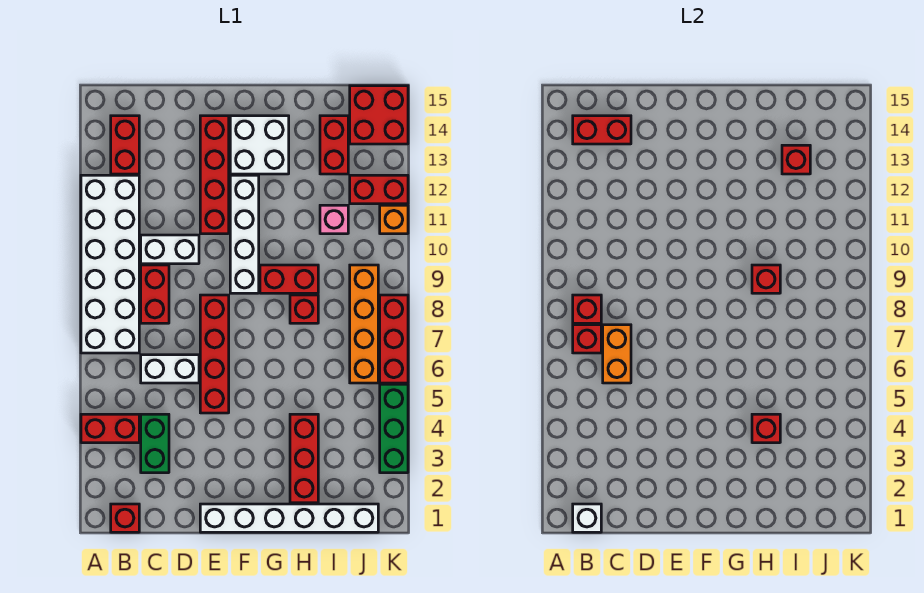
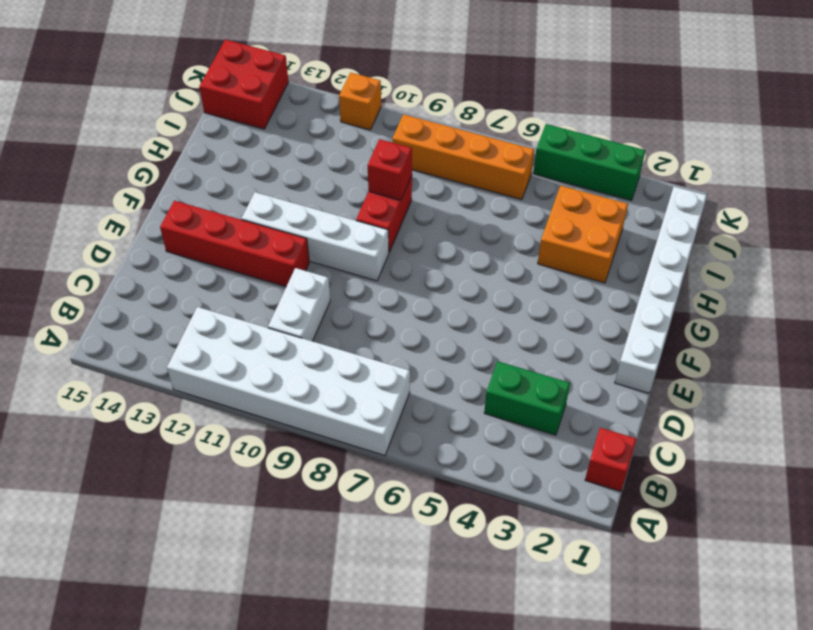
orange brick H3:I4 level 1 -> red brick H2:H4 level 1
none -> red brick A4:B4 level 1
none -> red brick B13:B14 level 1
none -> white brick C6:D6 level 1
none -> red brick C8:C9 level 1

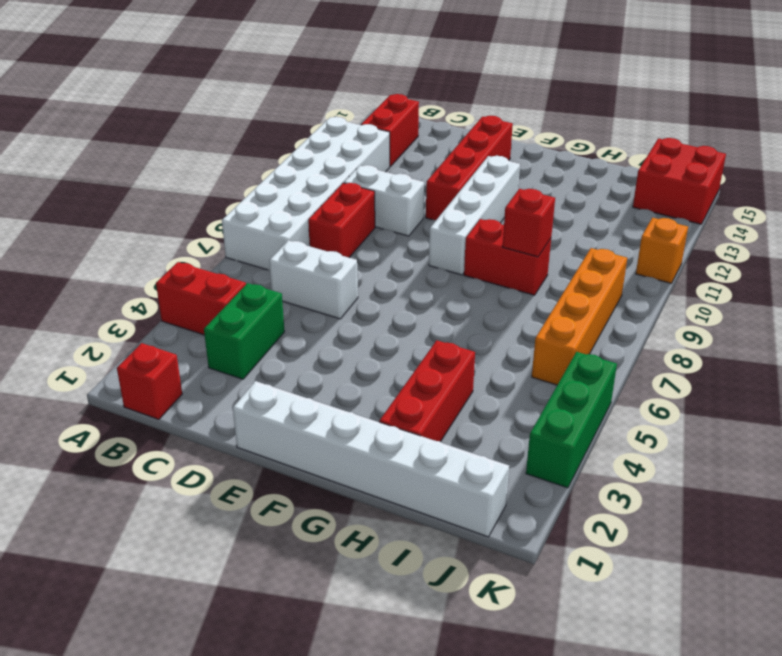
none -> red brick E5:E8 level 1
none -> white brick F13:G14 level 1
none -> red brick H8 level 1
none -> pink brick I11 level 1

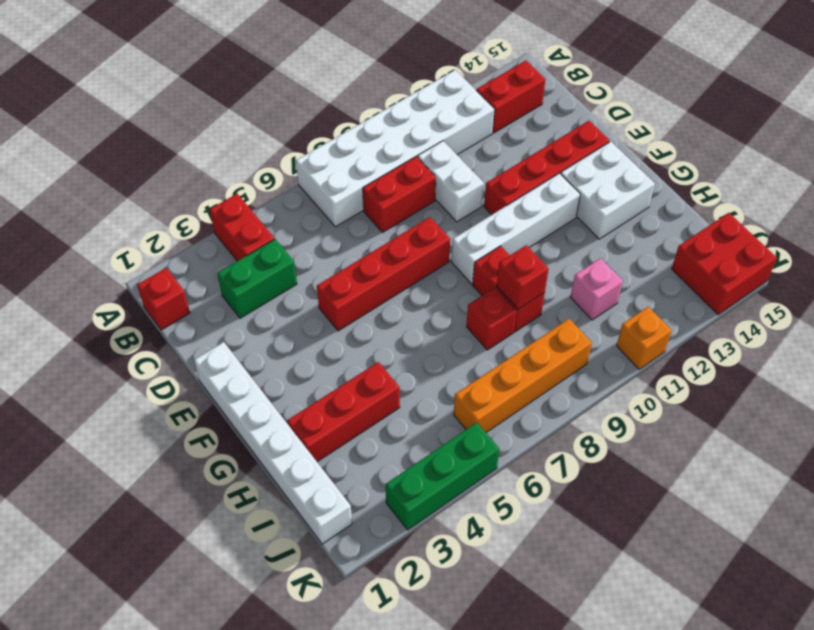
none -> white brick C6:D6 level 1
none -> red brick I13:I14 level 1
none -> red brick J12:K12 level 1
none -> red brick K6:K8 level 1

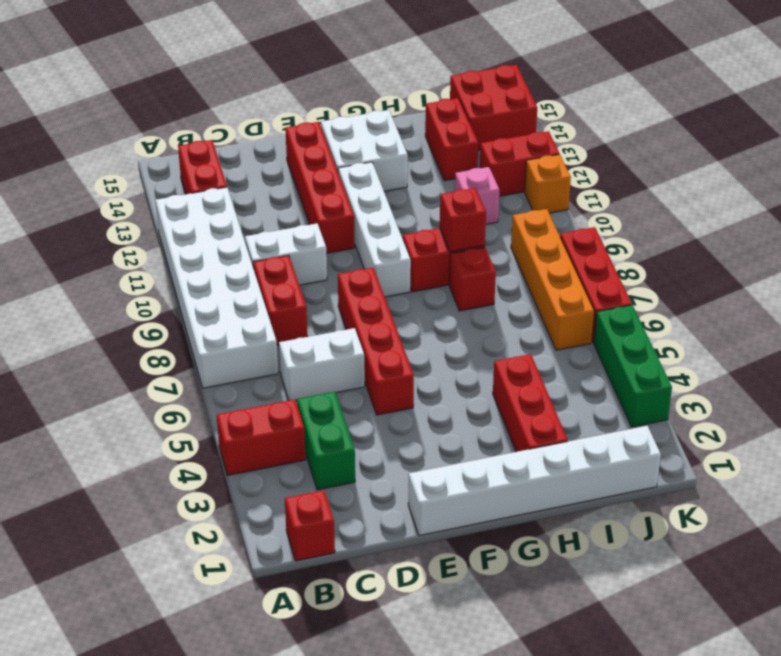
none -> white brick B1 level 2
none -> red brick B7 level 2
none -> red brick B8 level 2
none -> red brick B14:C14 level 2

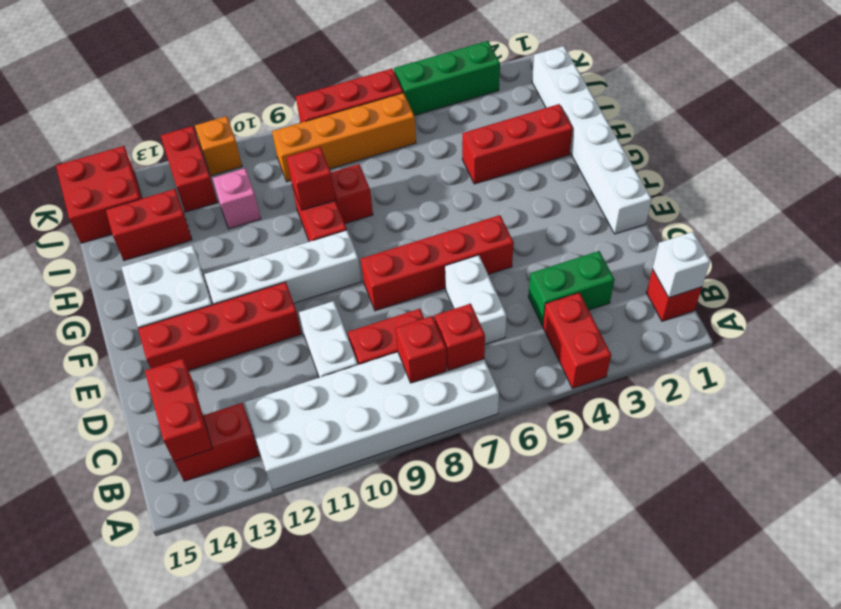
none -> orange brick C6:C7 level 2
none -> red brick H4 level 2
none -> red brick I13 level 2

